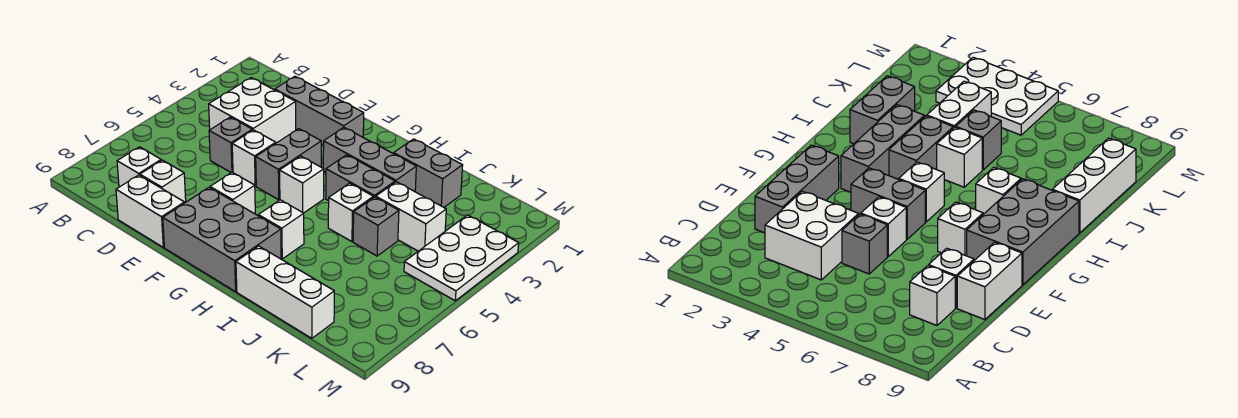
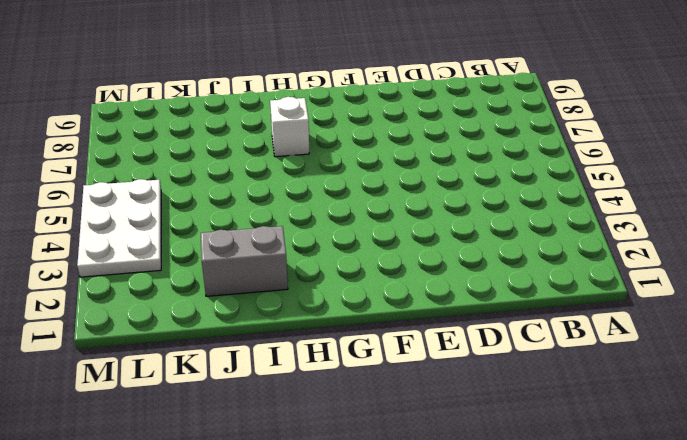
none -> white brick C3:D4 level 1
none -> white brick C8 level 1
none -> grey brick D2:F2 level 1

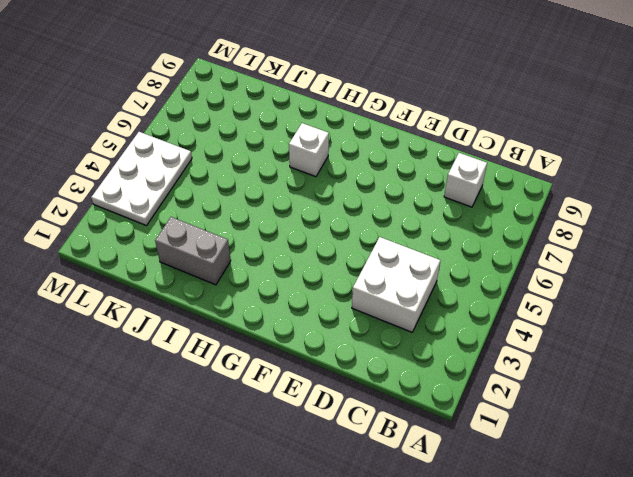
none -> grey brick D2:F2 level 1
none -> grey brick D5 level 1
none -> white brick D8 level 1

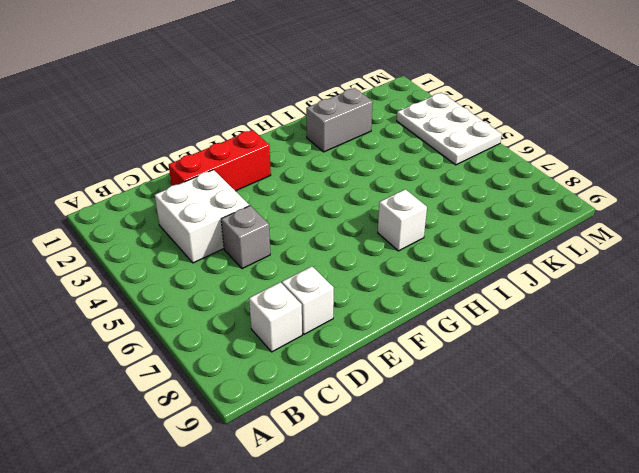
red brick D2:F2 level 1 -> grey brick D2:F2 level 1
none -> white brick D9:E9 level 1
none -> white brick E5 level 1
none -> grey brick F4:F5 level 1

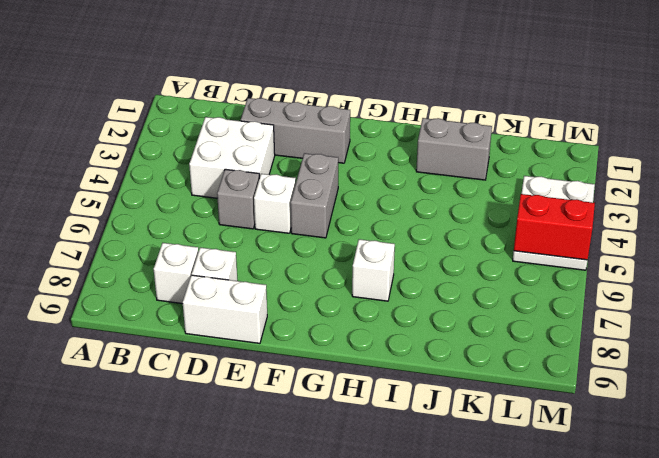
red brick L5:M5 level 2 -> none
none -> white brick F7 level 1
none -> grey brick F8:H9 level 1
none -> grey brick G3:I3 level 1

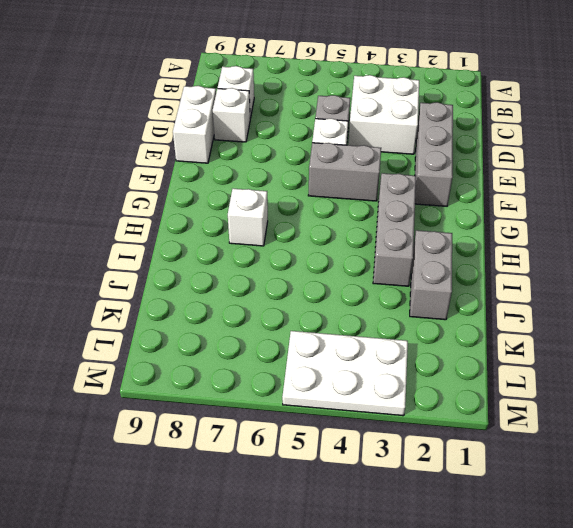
none -> white brick F7 level 1
none -> grey brick F8:H9 level 1
none -> white brick G5 level 1

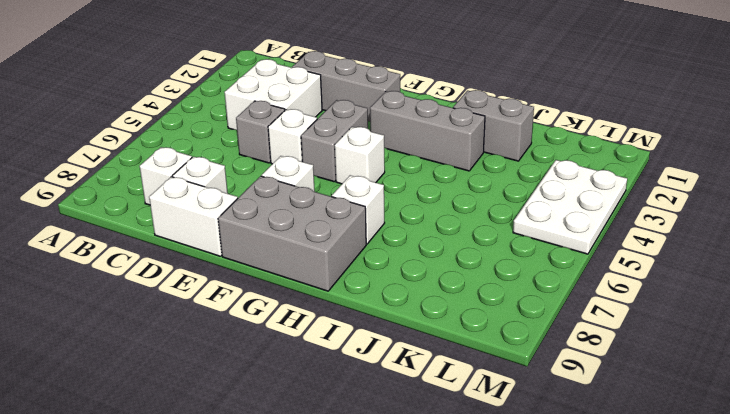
none -> grey brick H4:I4 level 1
none -> white brick I5 level 1
none -> white brick I9:K9 level 1

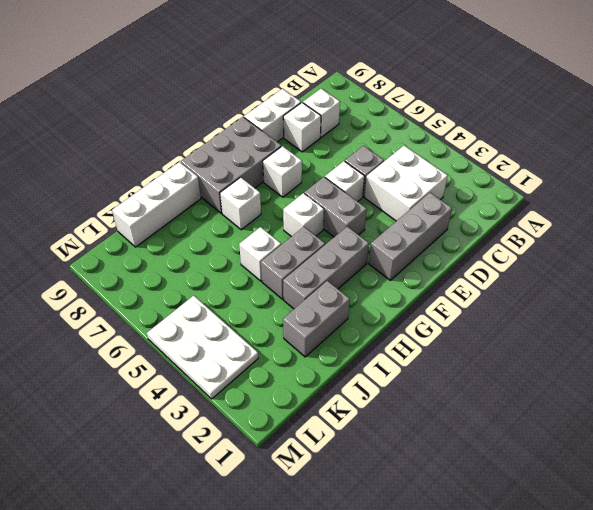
none -> white brick J4:K4 level 1
none -> grey brick J5 level 1

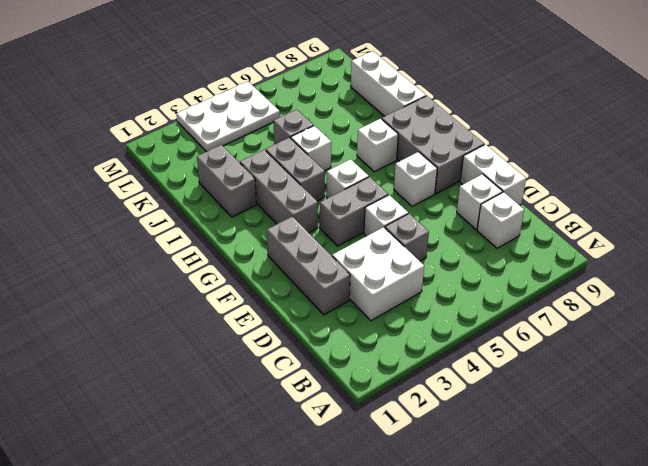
none -> white brick J4:K4 level 1

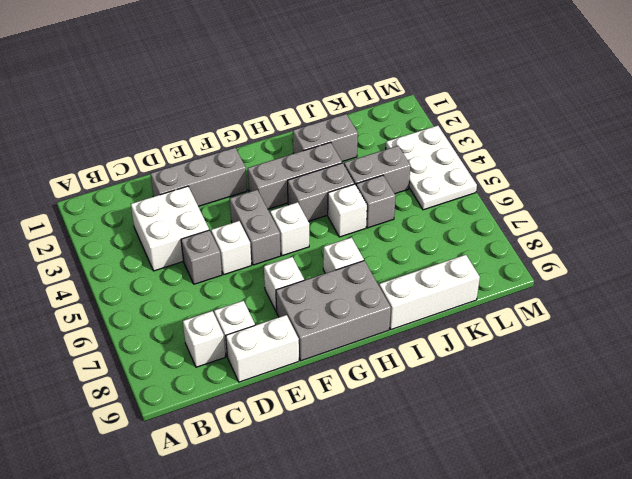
grey brick J4:K4 level 1 -> white brick J4:K4 level 1

